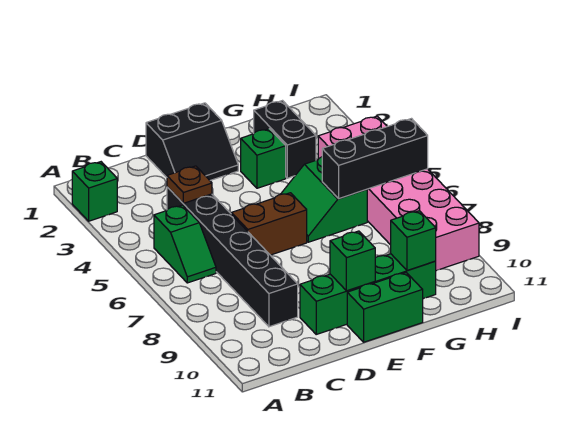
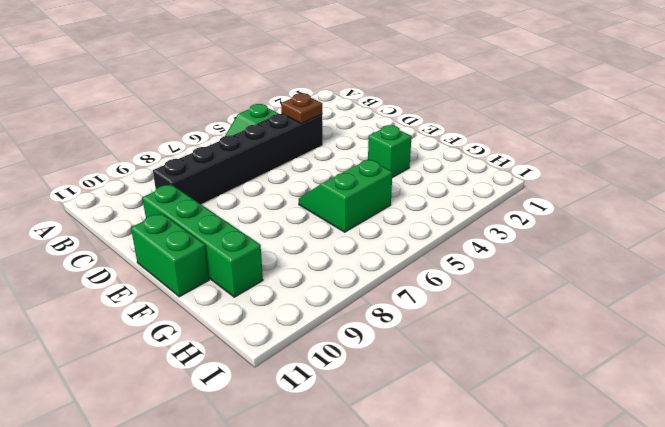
none -> green brick A2 level 1
none -> black slope D1:E2 level 1 top 1
none -> brown brick D6:E6 level 1

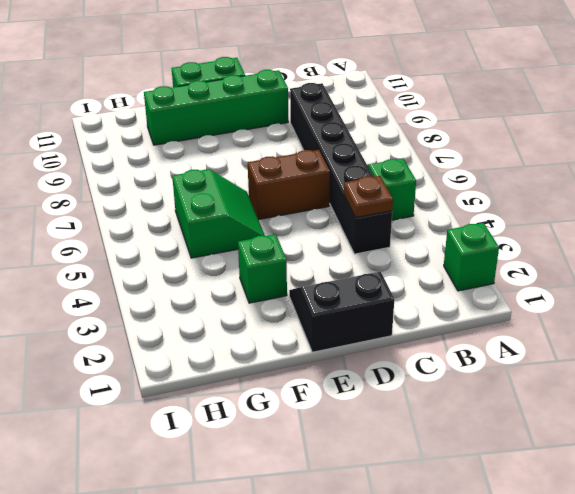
none -> black brick G2:G3 level 1
none -> pink brick H4:I9 level 1
none -> green brick E10 level 2

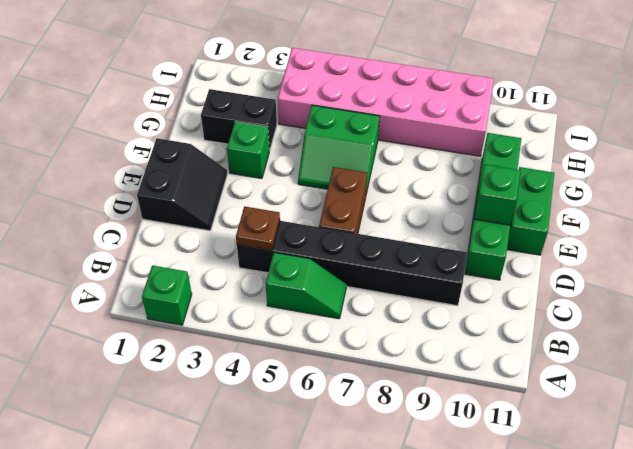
none -> black brick G6:I6 level 2
none -> green brick G10 level 2

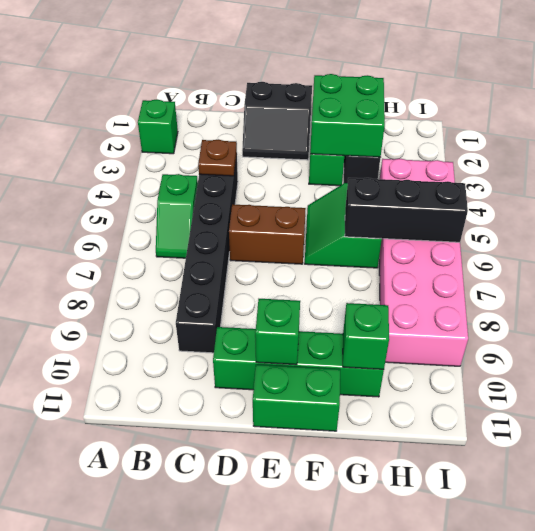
green brick F2:G3 level 2 -> none

